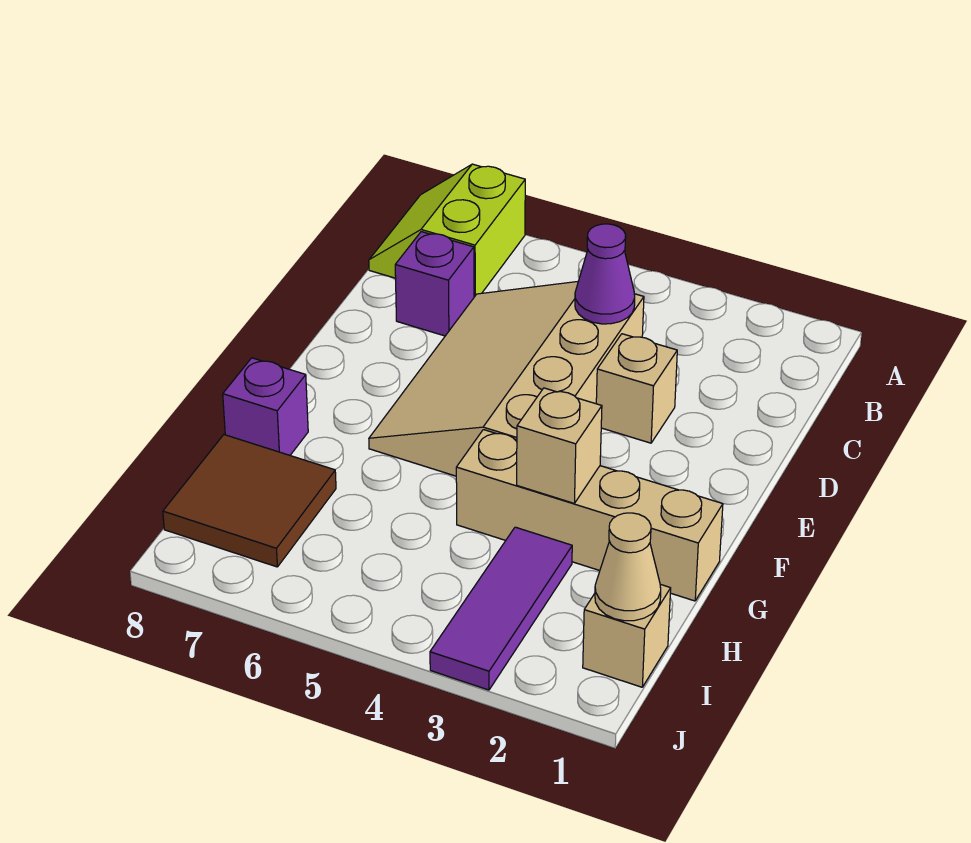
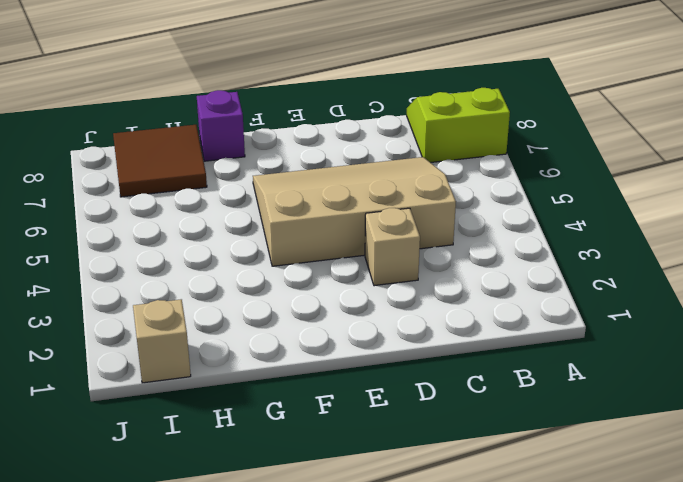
none -> purple brick C7 level 1
none -> tan brick G1:G4 level 1
none -> purple tile H3:J3 level 1

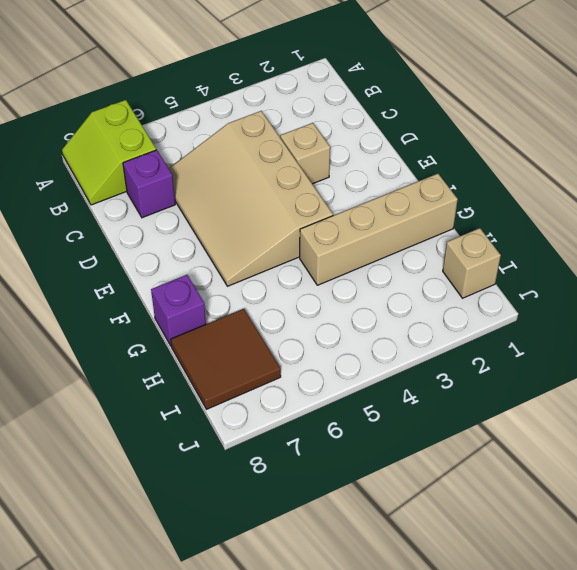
none -> purple tile H3:J3 level 1
none -> purple cone C4 level 2
none -> tan brick G3 level 2

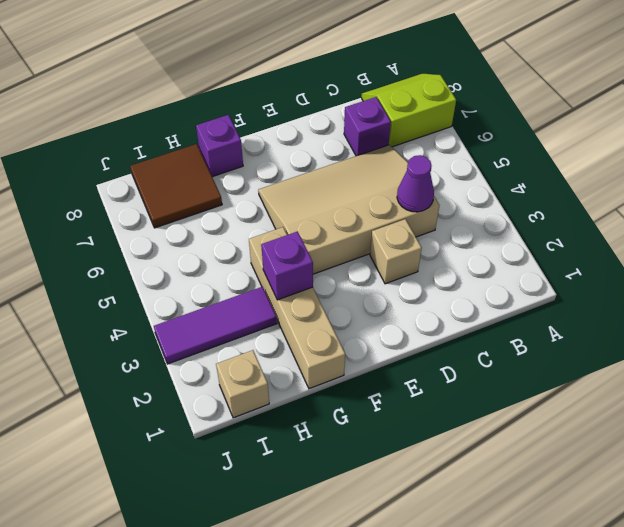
purple brick G3 level 2 -> tan brick G3 level 2
none -> tan cone I1 level 2

